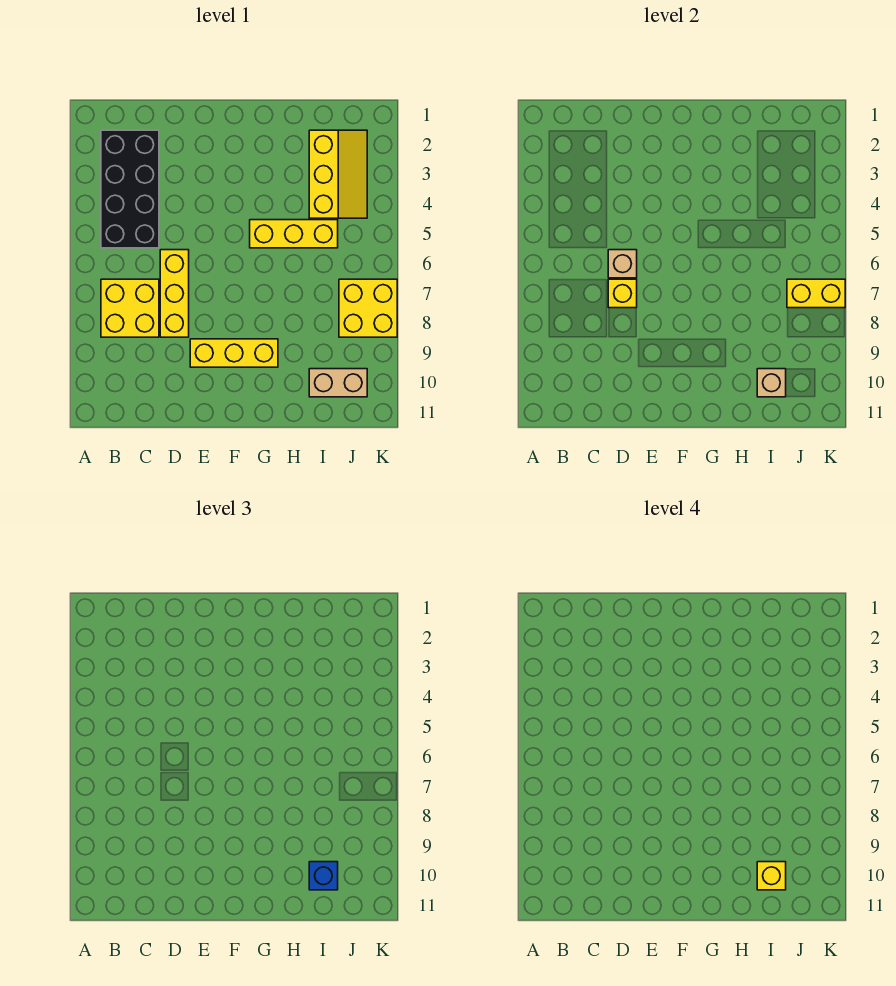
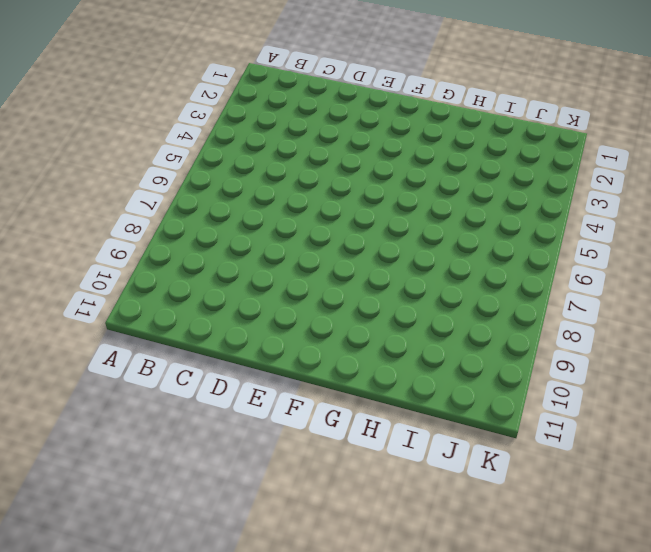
none -> black brick B2:C5 level 1
none -> yellow brick B7:C8 level 1
none -> yellow brick D6:D8 level 1

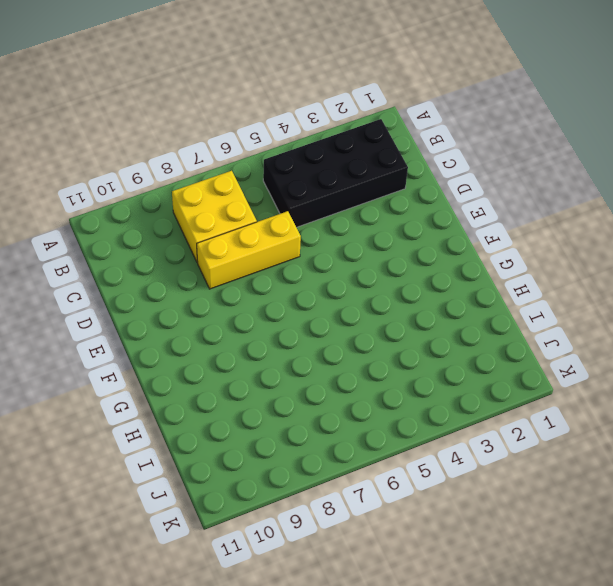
none -> yellow brick E9:G9 level 1
none -> yellow brick G5:I5 level 1
none -> yellow slope I2:J4 level 1 top I

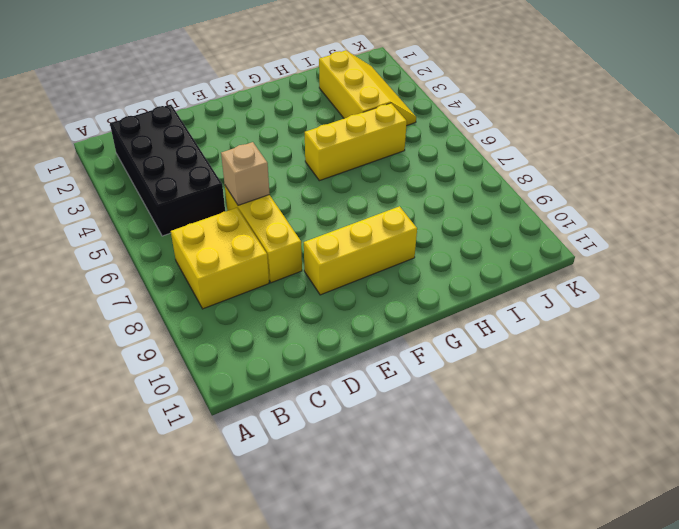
none -> tan brick I10:J10 level 1
none -> yellow brick J7:K8 level 1
none -> yellow brick D7 level 2

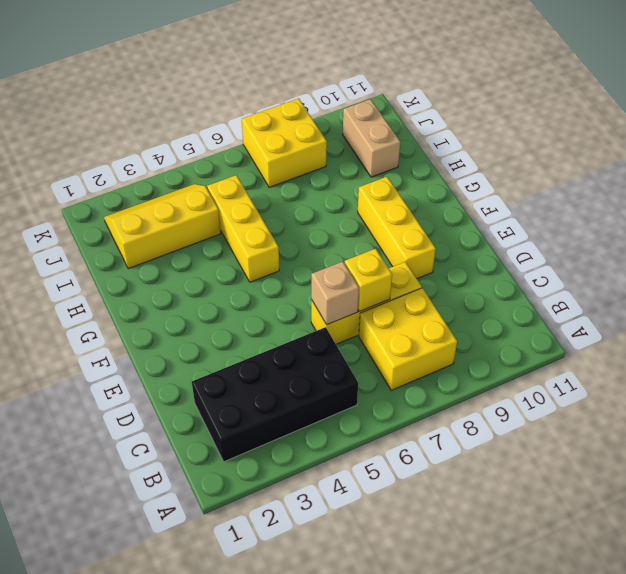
none -> tan brick I10 level 2
none -> yellow brick J7:K7 level 2
none -> blue brick I10 level 3

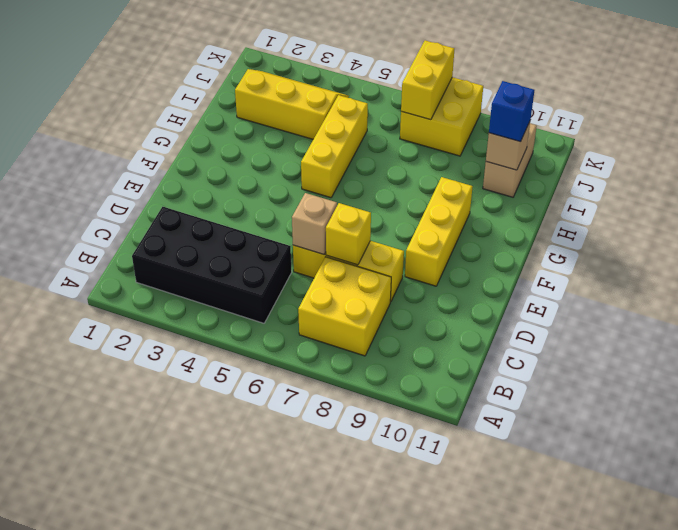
none -> yellow brick I10 level 4

